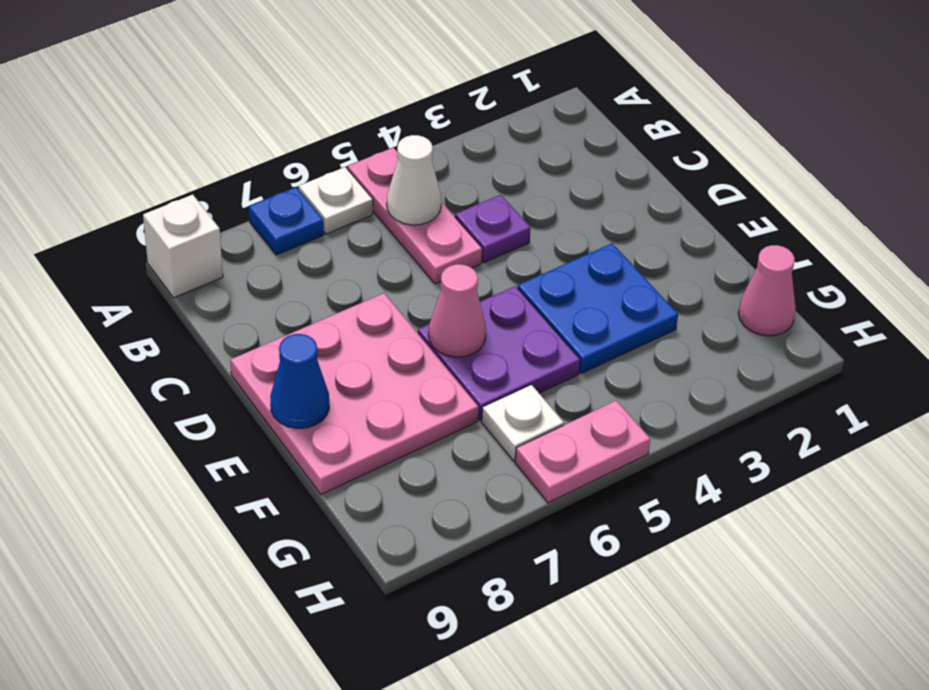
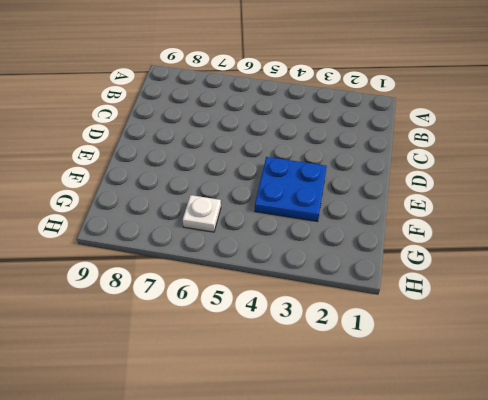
none -> pink plate A5:C5 level 1
none -> white plate A6 level 1
none -> blue plate A7 level 1

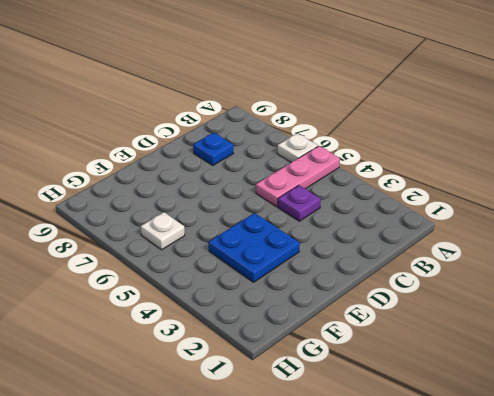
blue plate C8 level 1 -> blue plate A7 level 1
none -> white brick A9 level 1
none -> pink plate D7:F9 level 1
none -> purple plate E5:F6 level 1

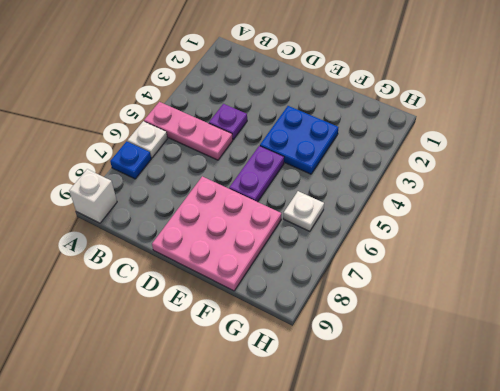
purple plate E5:E6 level 1 -> purple plate E5:F6 level 1
none -> pink cone G1 level 1
none -> pink plate H5:H6 level 1
none -> white cone B5 level 2

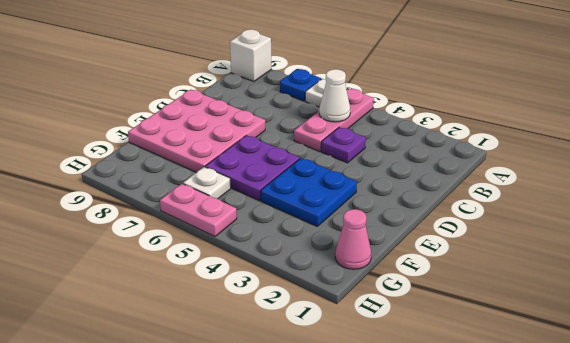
none -> pink cone E6 level 2
none -> blue cone E9 level 2

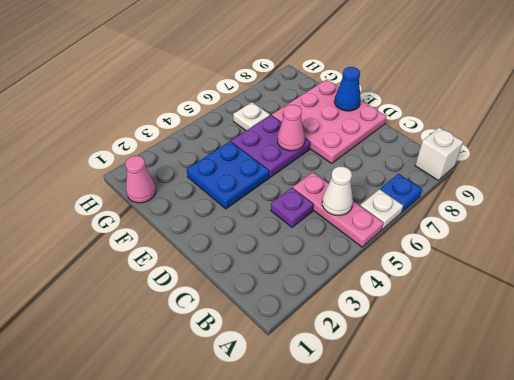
none -> pink plate H5:H6 level 1

